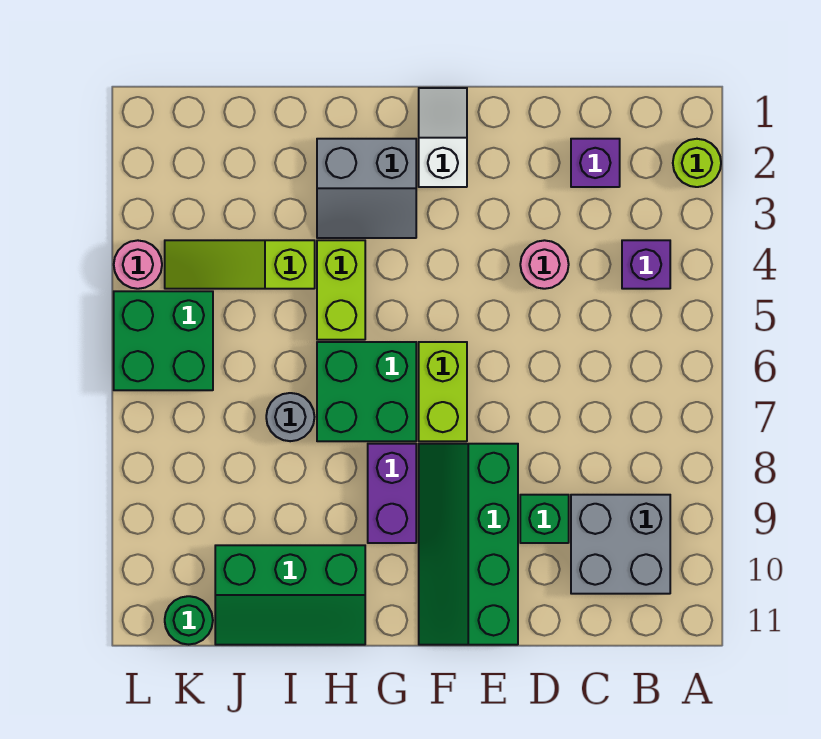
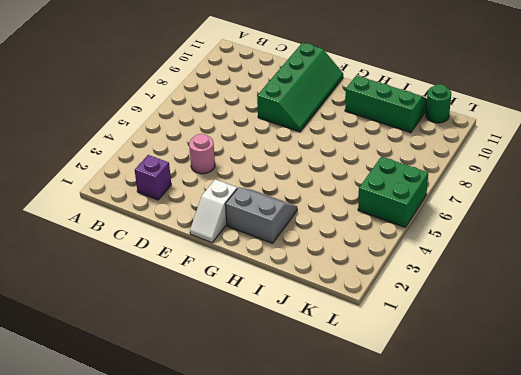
none -> lime round brick A2 level 1
none -> purple brick B4 level 1
none -> grey brick B9:C10 level 1

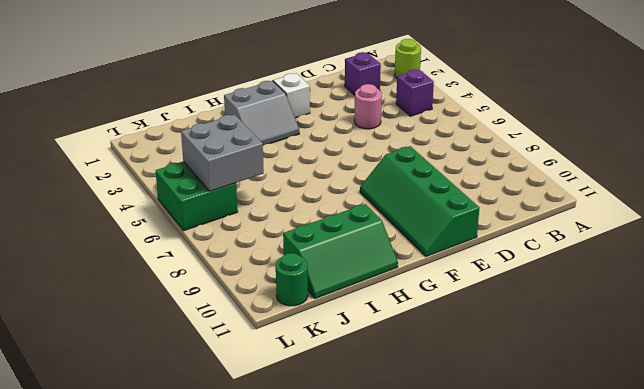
grey brick J5:K6 level 2 -> grey brick B9:C10 level 1
none -> green brick D9 level 1
none -> lime brick F6:F7 level 1
none -> green brick G6:H7 level 1

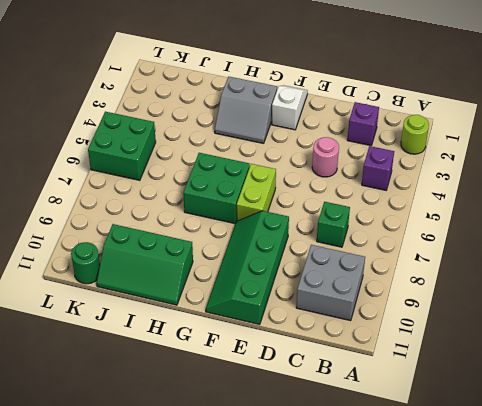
green brick C7 level 1 -> green brick D9 level 1
none -> purple brick G8:G9 level 1
none -> lime brick H4:H5 level 1
none -> lime slope I4:K4 level 1 top I

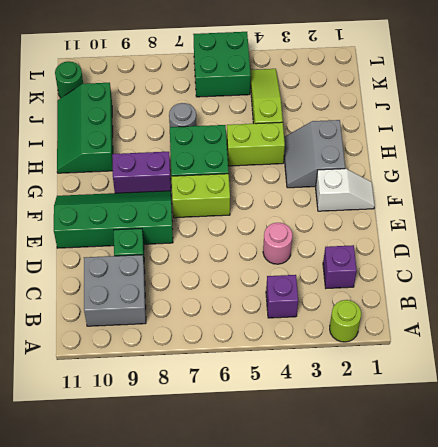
none -> pink round brick L4 level 1

